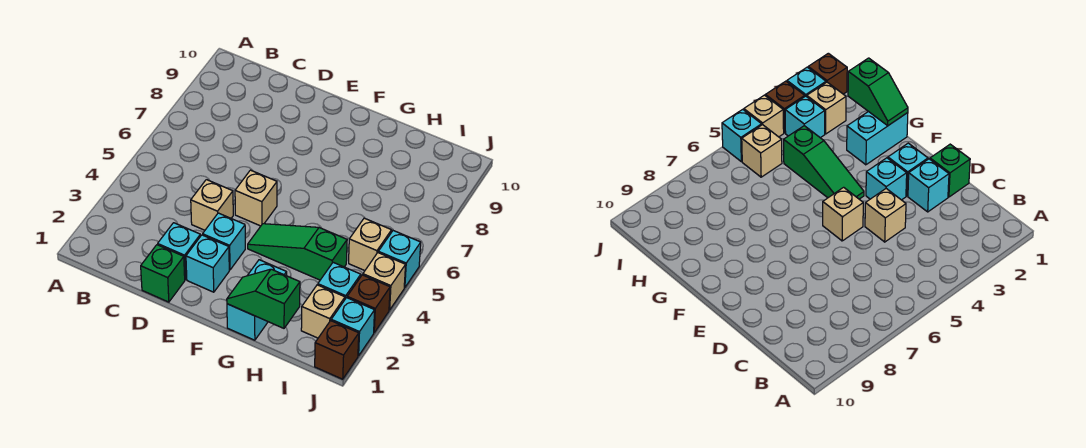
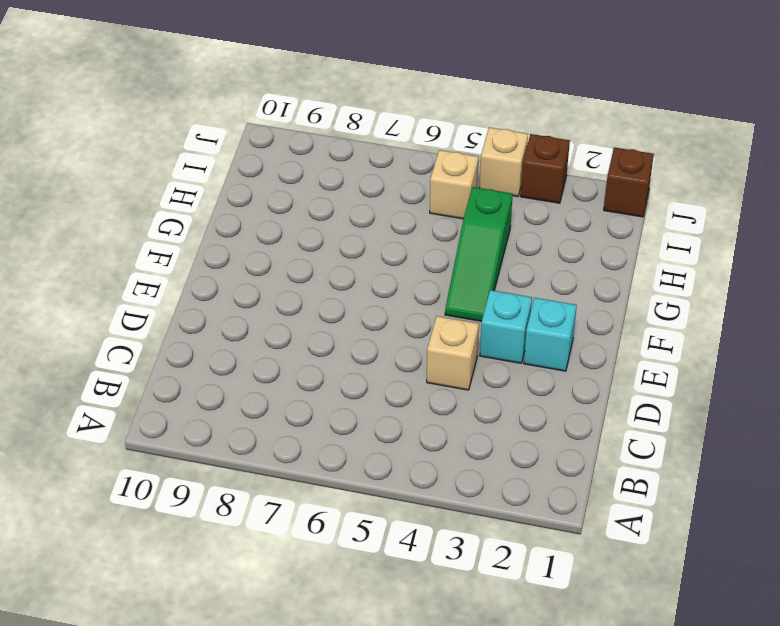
none -> green brick D1 level 1
none -> cyan brick D2 level 1
none -> tan brick E5 level 1

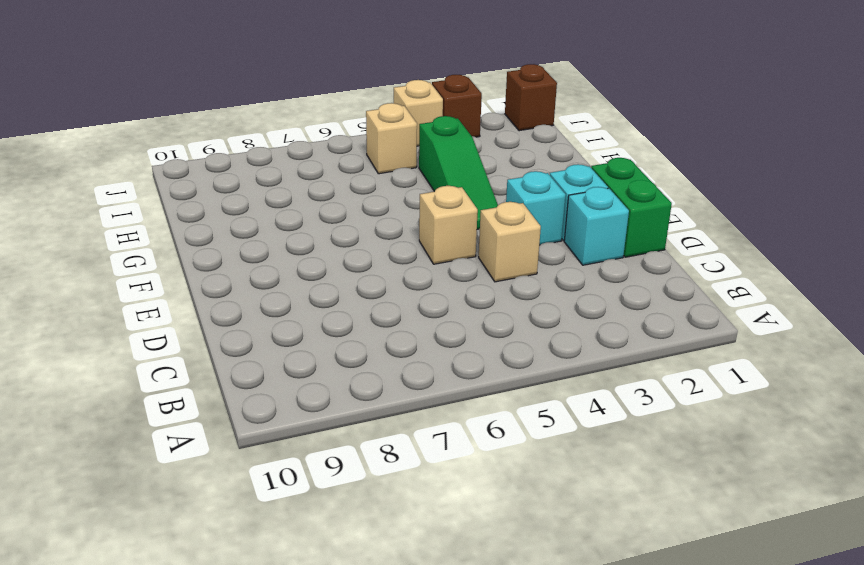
green brick D1:E1 level 1 -> green brick D1 level 1
none -> cyan brick G1:G2 level 1
none -> tan brick I2 level 1
none -> cyan brick I3 level 1

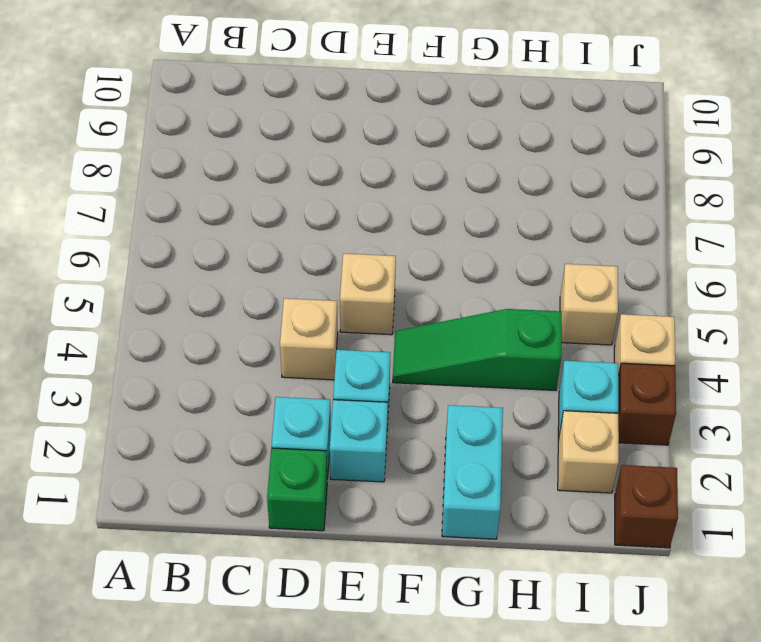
none -> cyan brick J2 level 1
none -> cyan brick J5 level 1
none -> green slope G1:H1 level 2 top H

